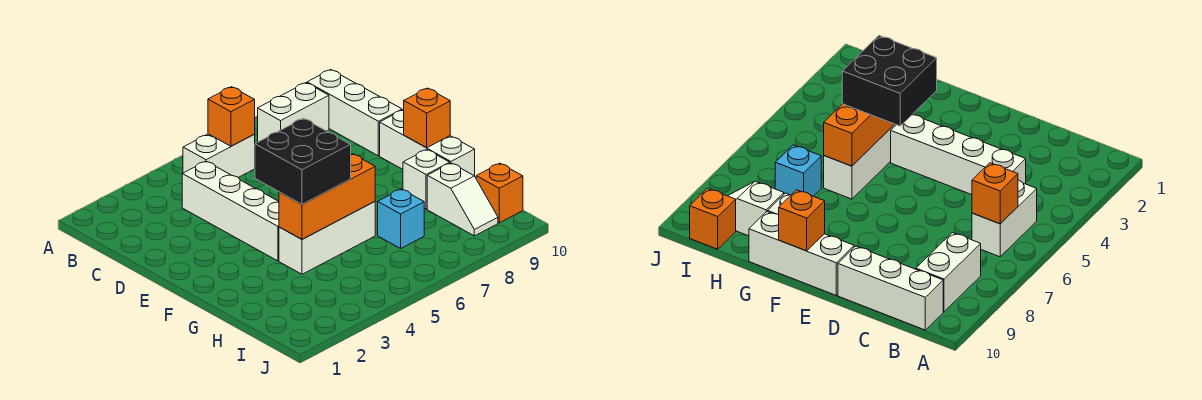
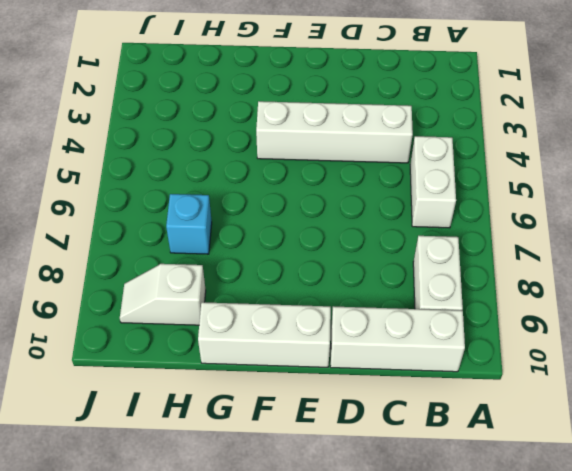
none -> white brick G4:G6 level 1
none -> white brick G9 level 1
none -> orange brick I10 level 1

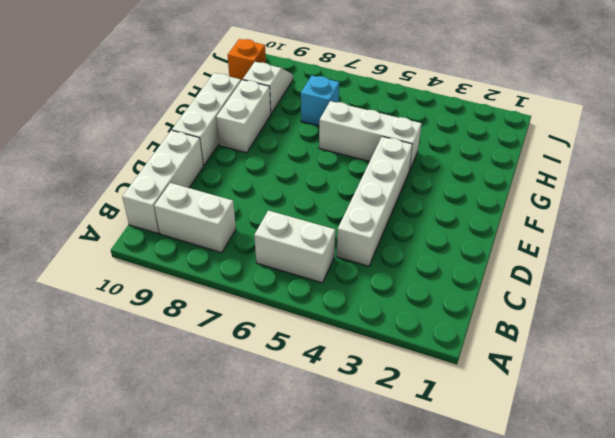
white brick F9:G9 level 1 -> white brick G9 level 1
none -> orange brick B6 level 2
none -> orange brick F10 level 2
none -> orange brick G4:G6 level 2

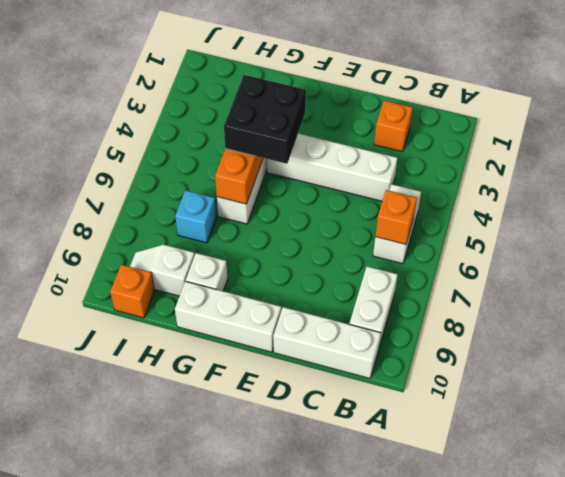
orange brick C2 level 1 -> orange brick F10 level 2

